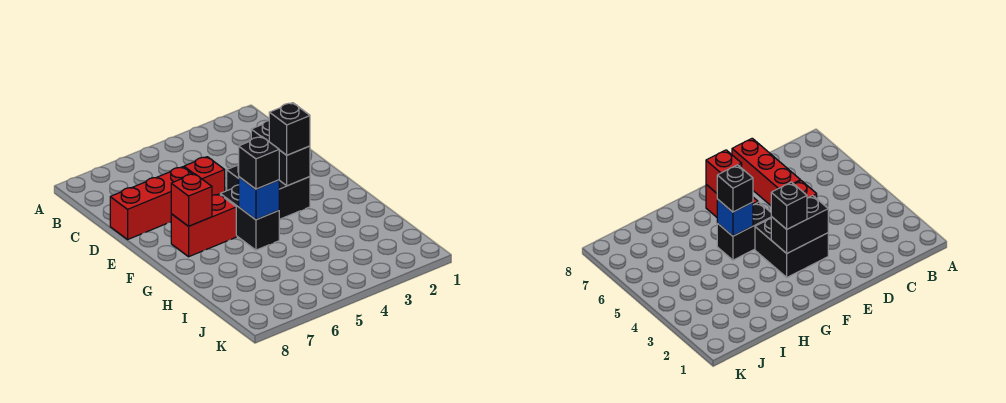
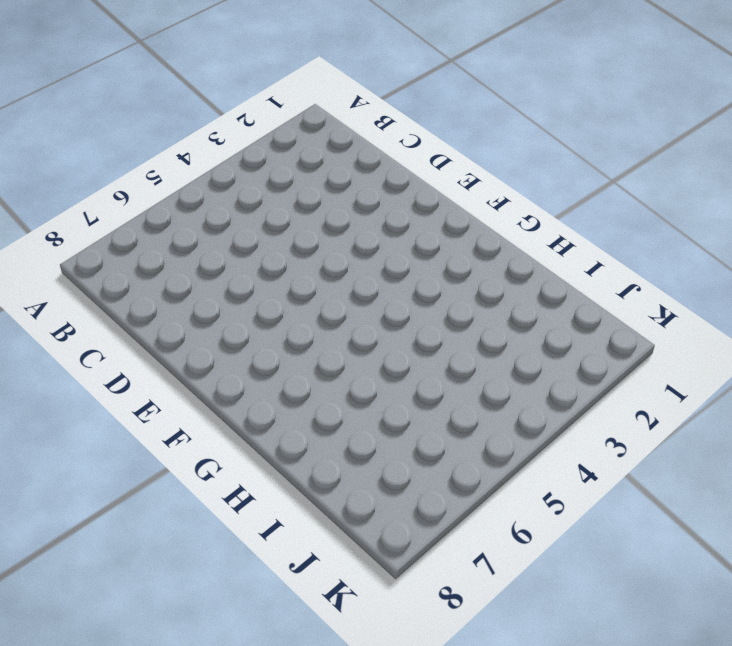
none -> red brick D5 level 1
none -> red brick D6:D8 level 1

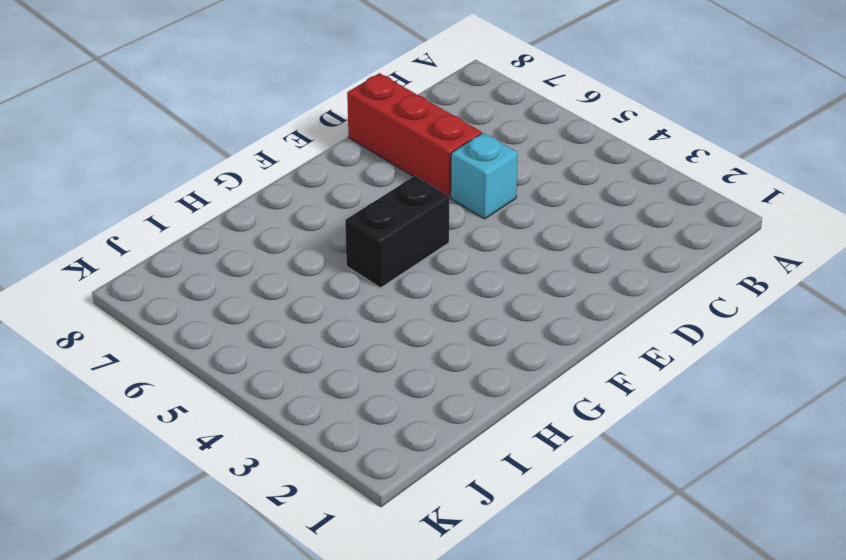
cyan brick D5 level 1 -> red brick D5 level 1
none -> black brick E3:F4 level 1
none -> red brick F6:F7 level 1

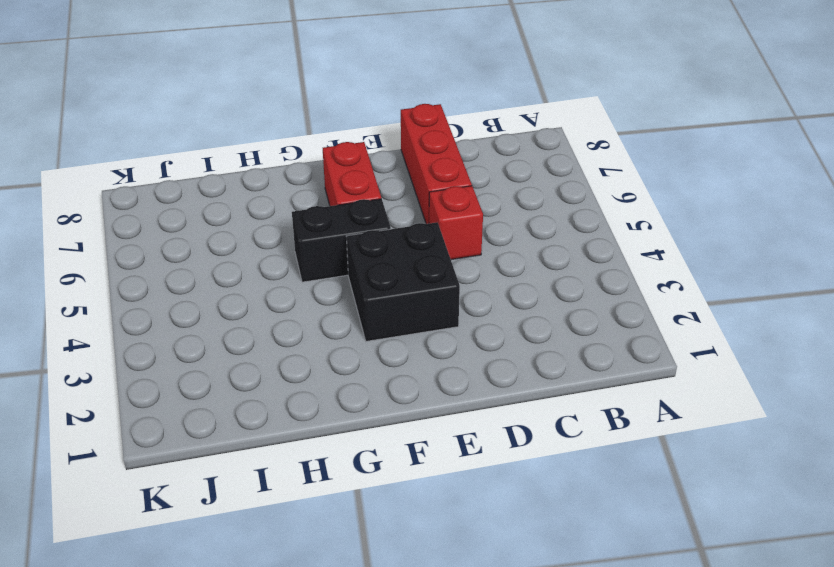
none -> black brick E3:F3 level 2
none -> red brick F7 level 2

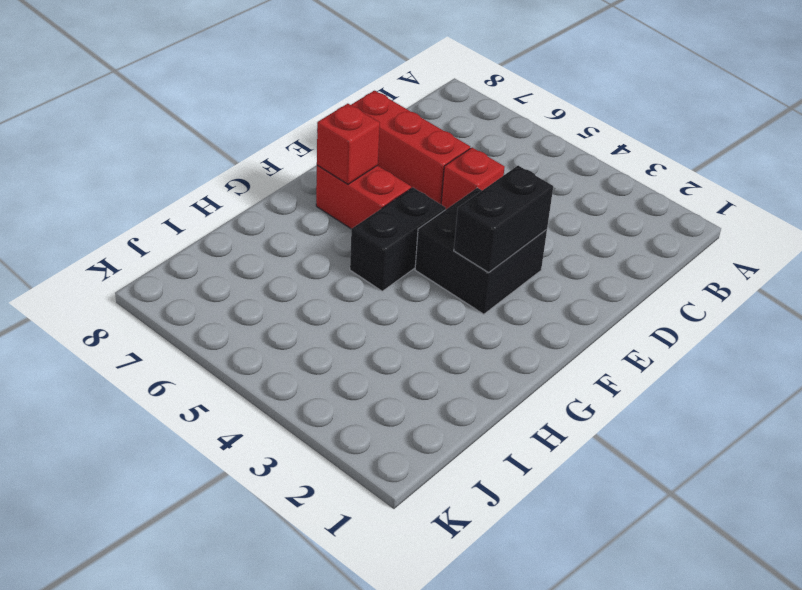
none -> blue brick G5 level 2
none -> black brick F3 level 3

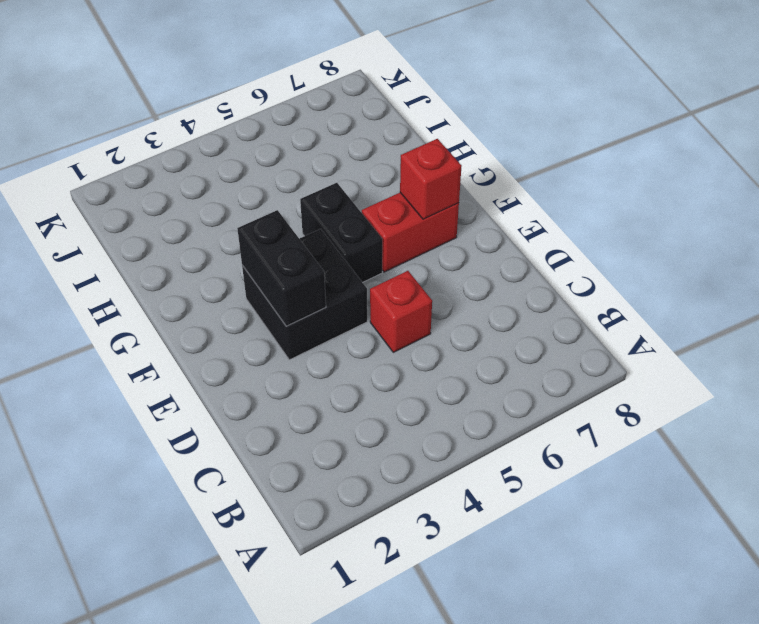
none -> red brick D6:D8 level 1
none -> blue brick G5 level 2

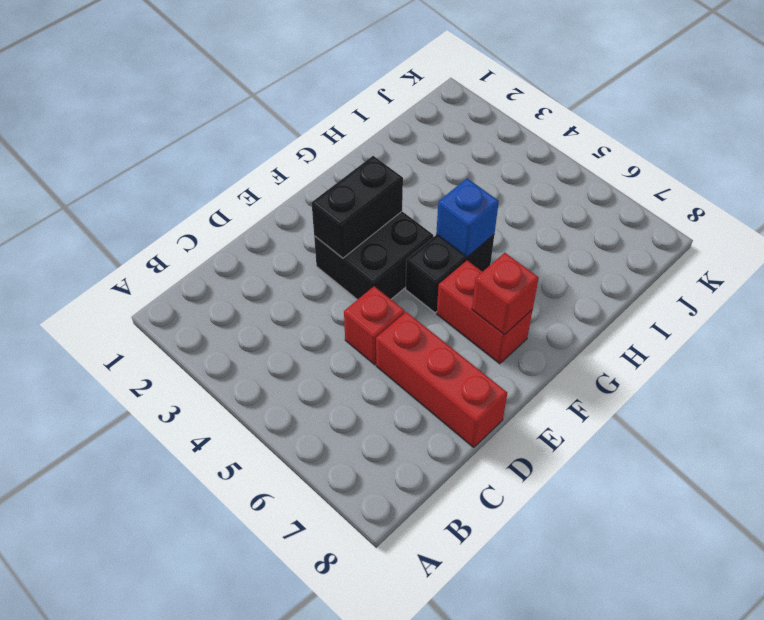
none -> black brick F3 level 3
none -> black brick G5 level 3

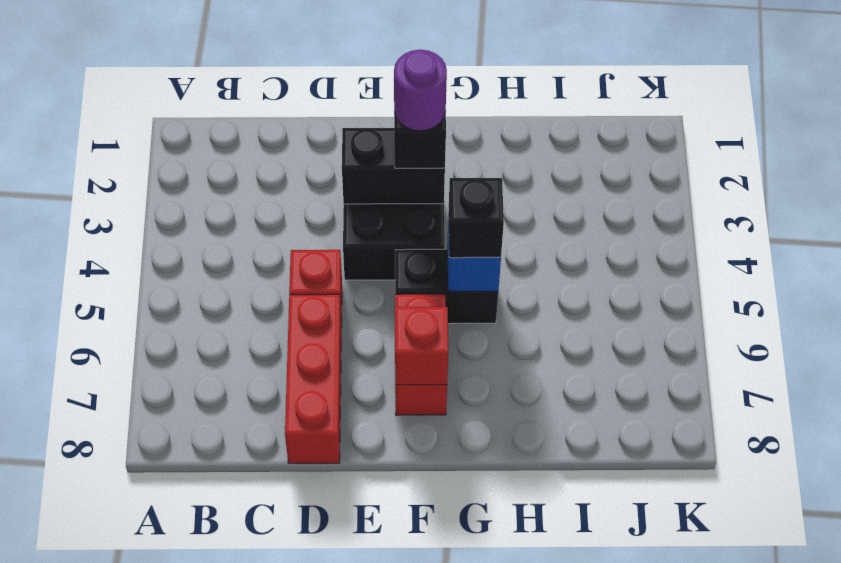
purple round brick F3 level 4 -> none

